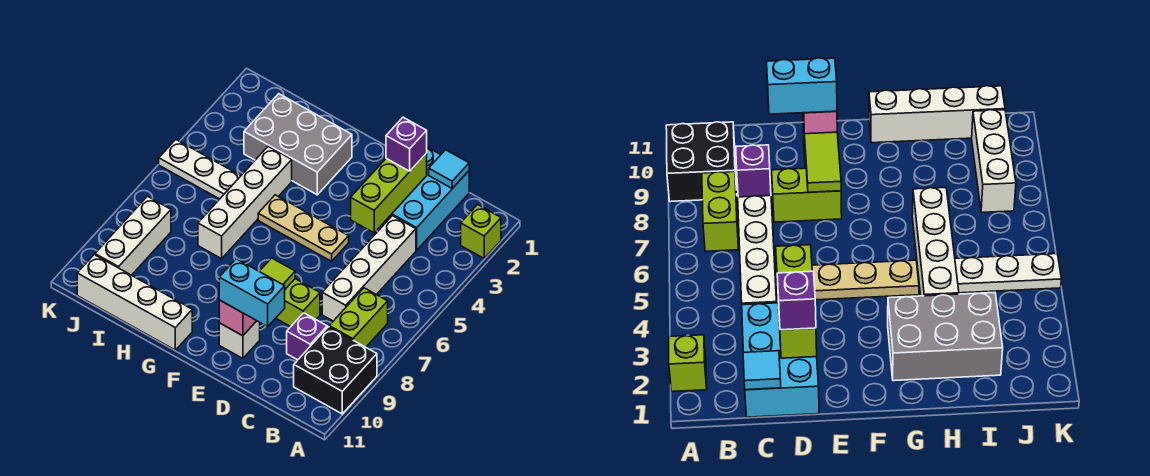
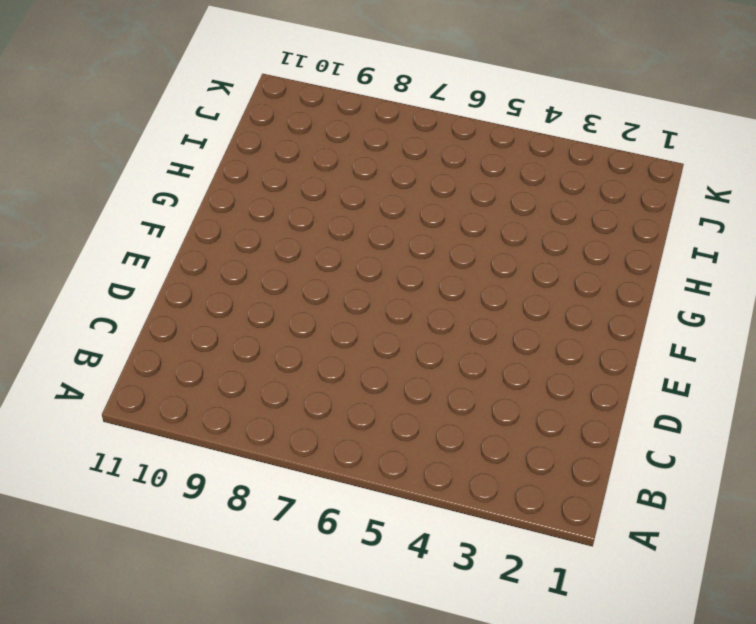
none -> lime brick A2 level 1
none -> black brick A9:B10 level 1
none -> lime brick B7:B8 level 1

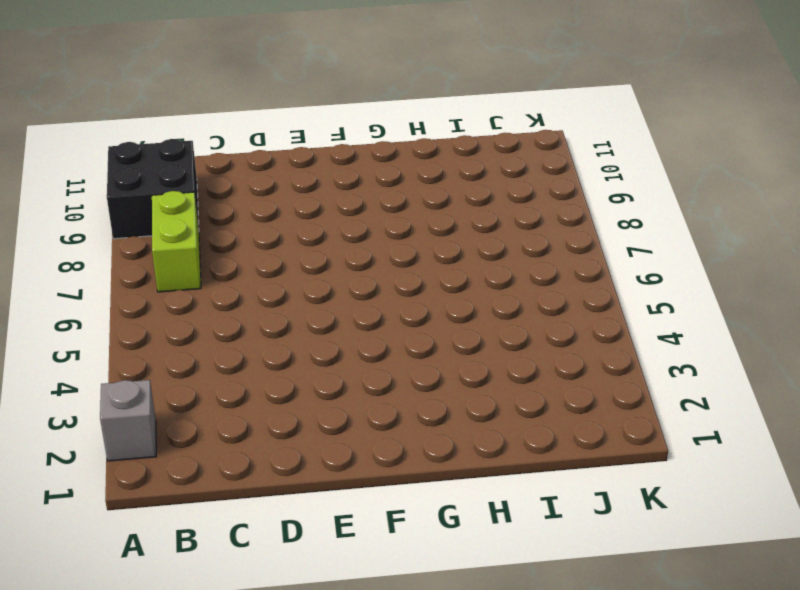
grey brick A2 level 1 -> lime brick A2 level 1
none -> cyan brick C1:D3 level 1
none -> white brick C4:C7 level 1
none -> purple brick C9 level 1

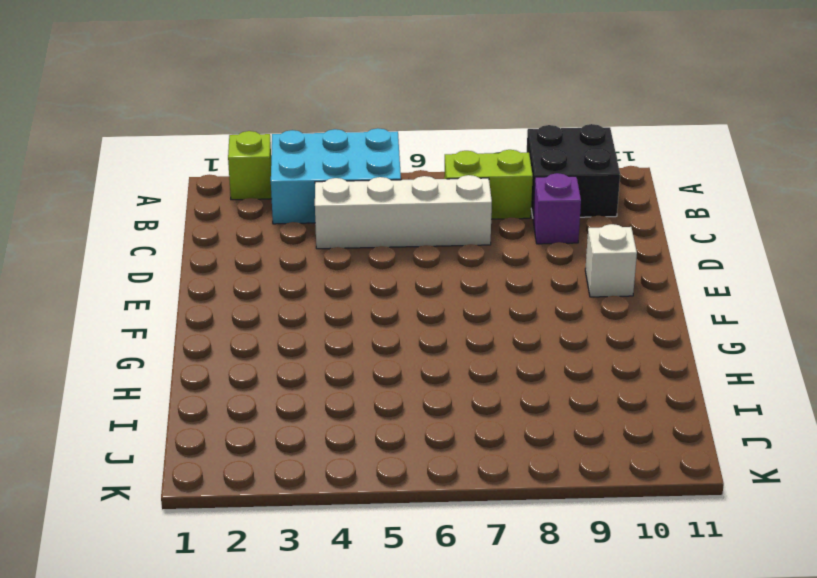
cyan brick A3:B5 level 1 -> cyan brick C1:D3 level 1
none -> lime brick D8:E8 level 1
none -> tan plate E5:G5 level 1
none -> grey brick G2:I3 level 1

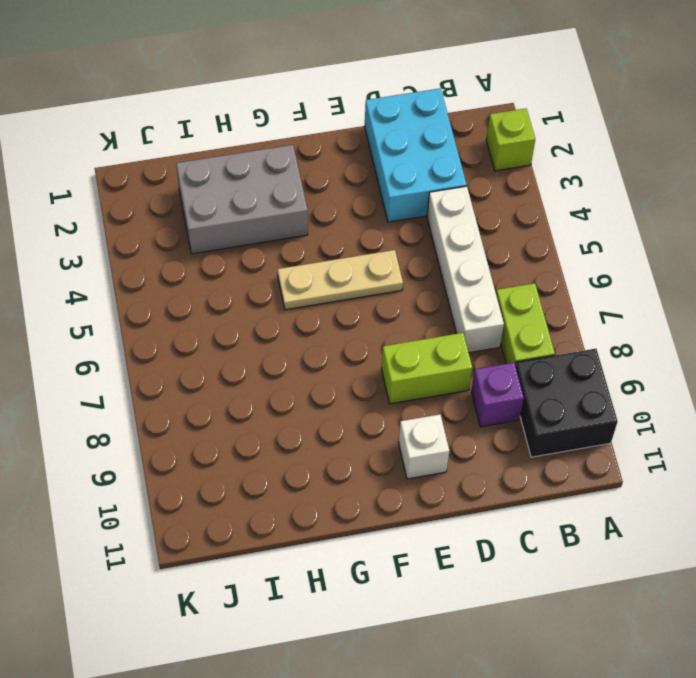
none -> white brick G11:J11 level 1
none -> white brick H4:H7 level 1
none -> white plate I5:K5 level 1

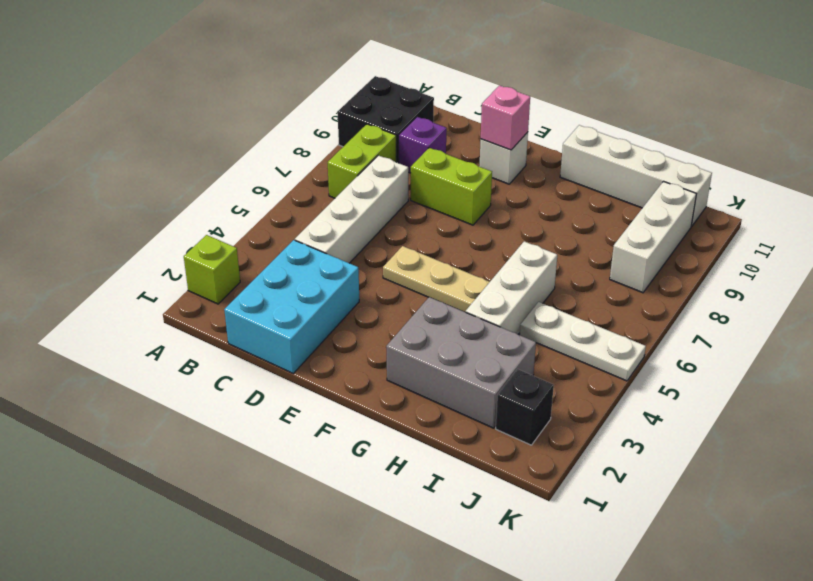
white brick H4:H6 level 1 -> white brick H4:H7 level 1
black brick J2 level 1 -> none
none -> cyan tile C1 level 2
none -> lime brick D2:D4 level 2
none -> lime tile E8:E9 level 2

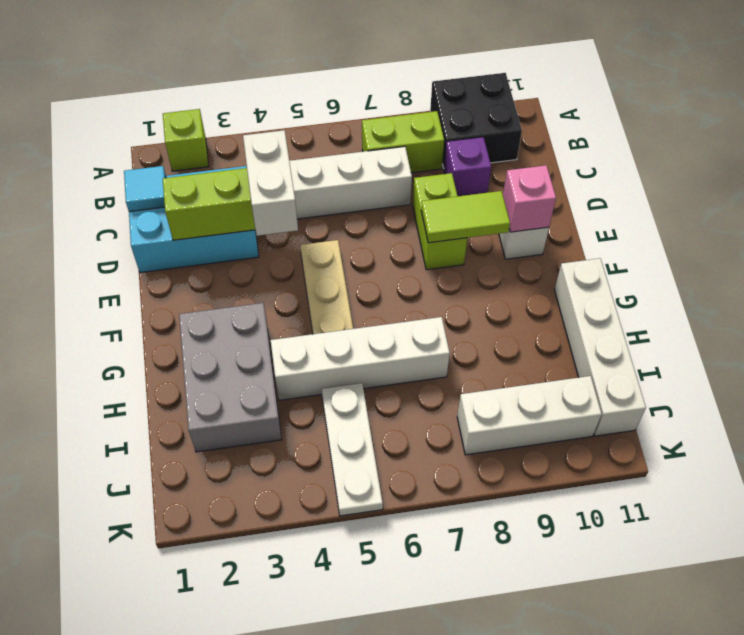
white brick D4:E4 level 3 -> none
none -> purple brick D2 level 3
none -> cyan brick D10:E10 level 3

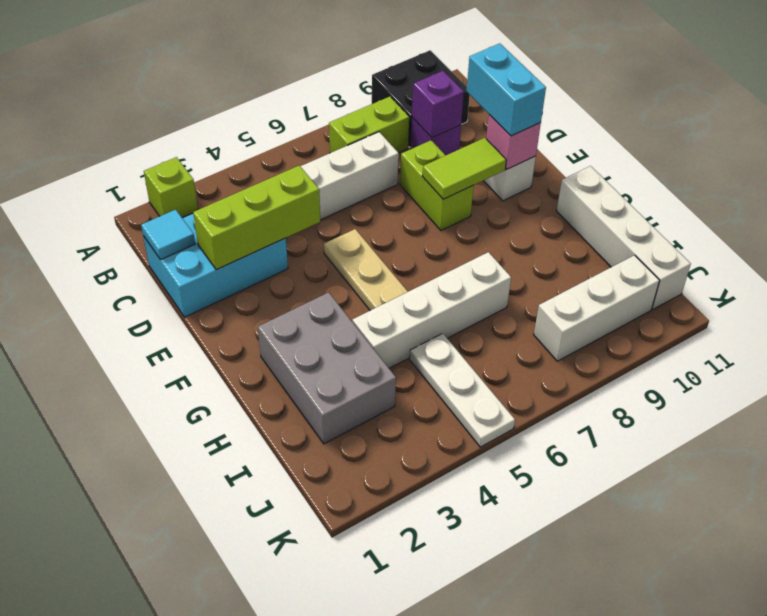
purple brick C9 level 2 -> purple brick D2 level 3

